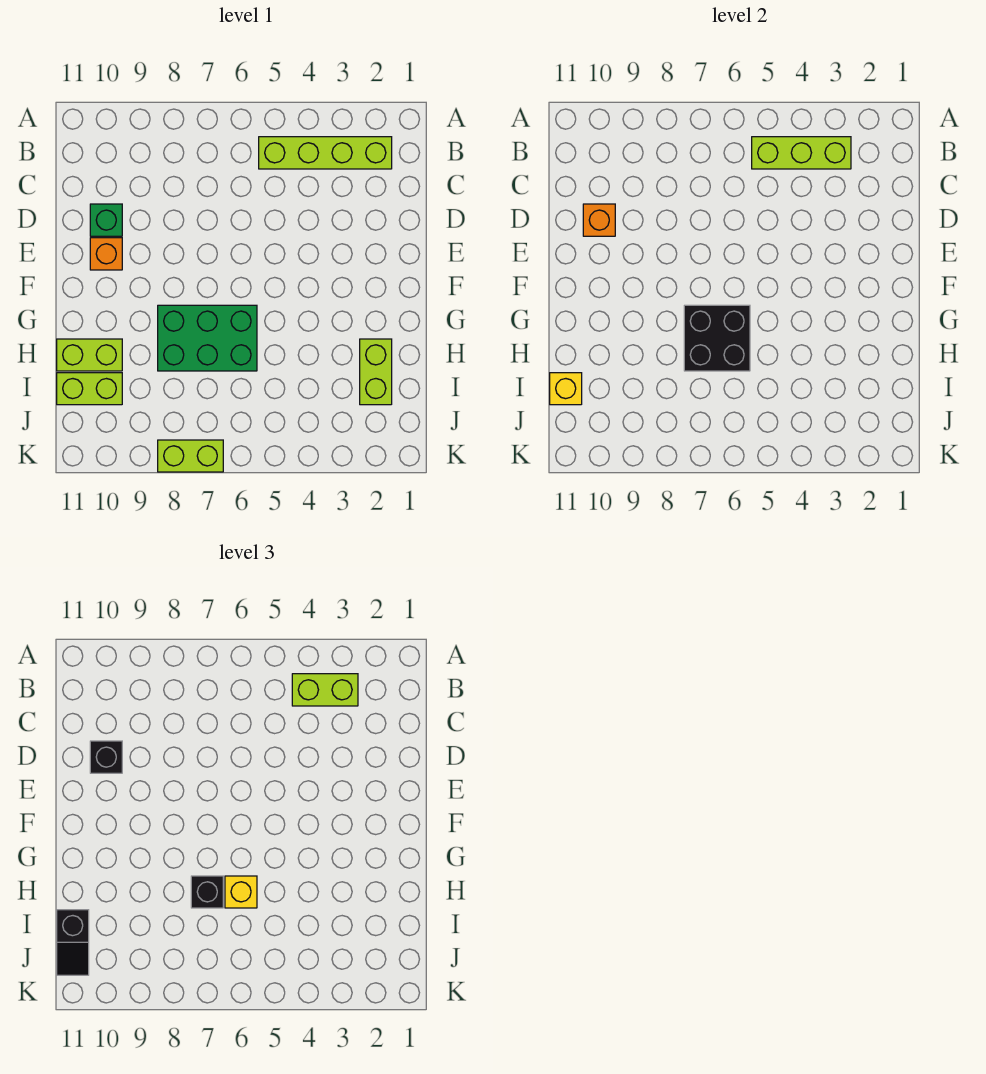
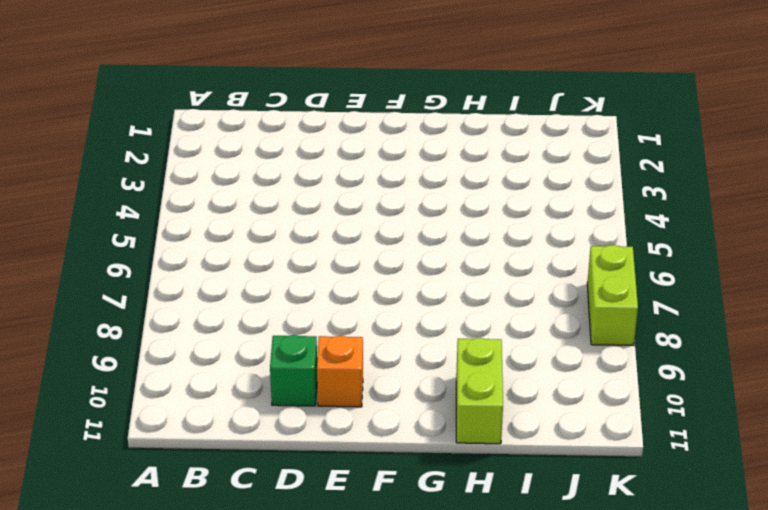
none -> lime brick B2:B5 level 1
none -> green brick G6:H8 level 1
none -> lime brick H2:I2 level 1

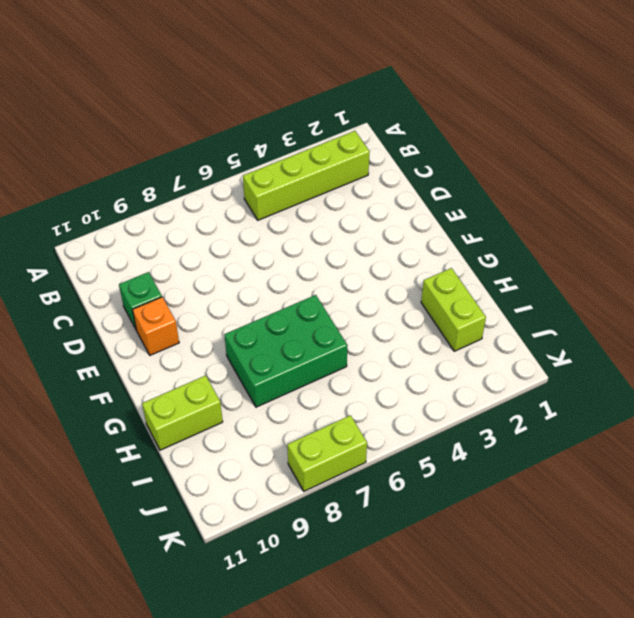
none -> lime brick I10:I11 level 1
none -> lime brick B3:B5 level 2
none -> orange brick D10 level 2

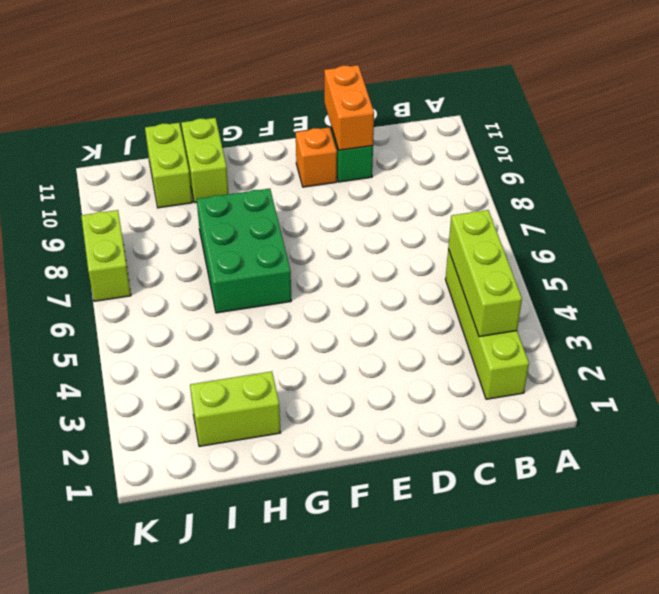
orange brick D10:D11 level 2 -> orange brick D10 level 2
none -> black brick G6:H7 level 2
none -> yellow brick I11 level 2
none -> lime brick B3:B4 level 3

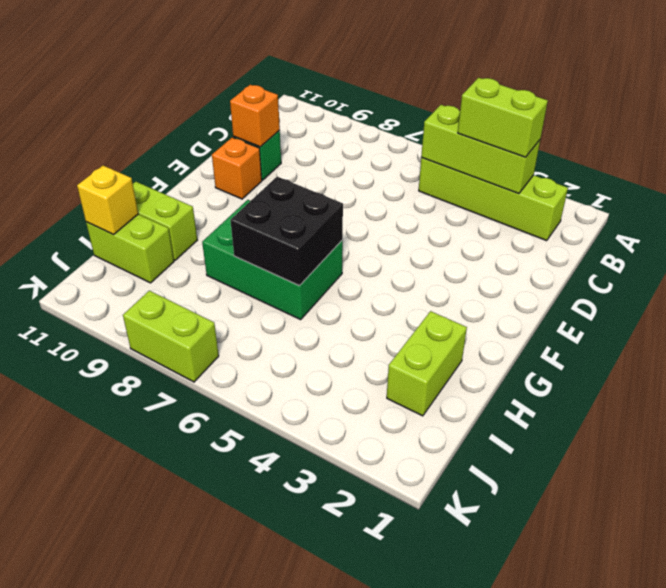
none -> black brick D10 level 3
none -> yellow brick H6 level 3
none -> black brick H7 level 3

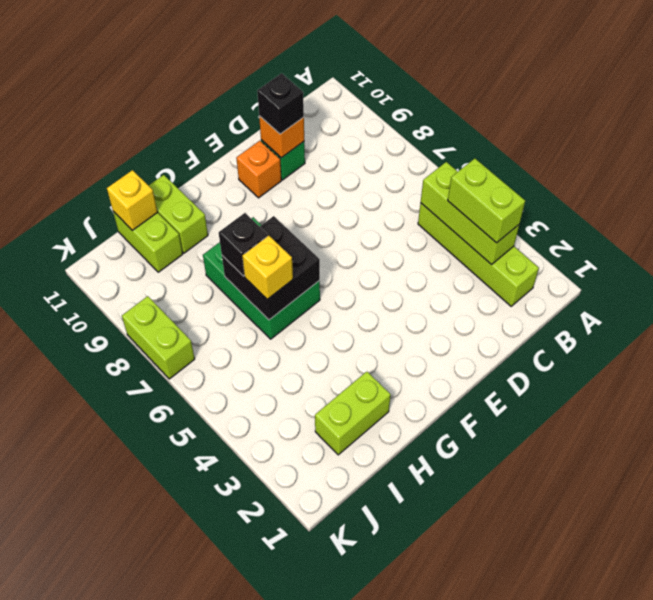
none -> black slope I11:J11 level 3 top I

